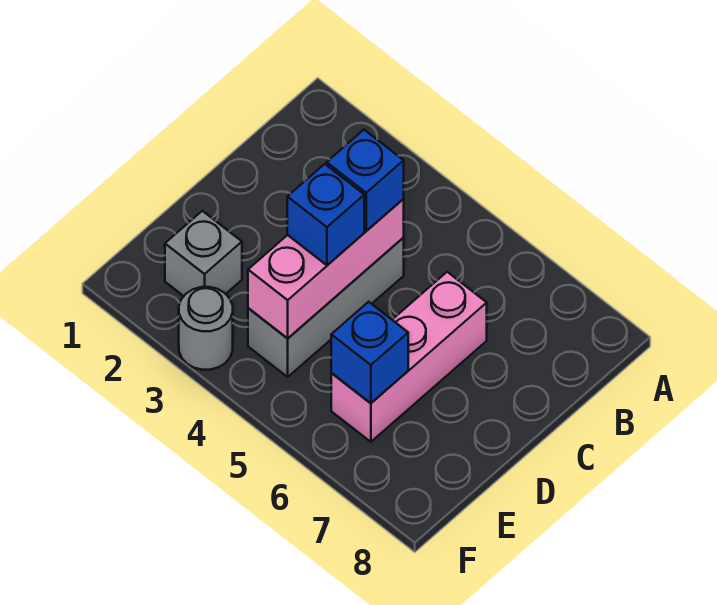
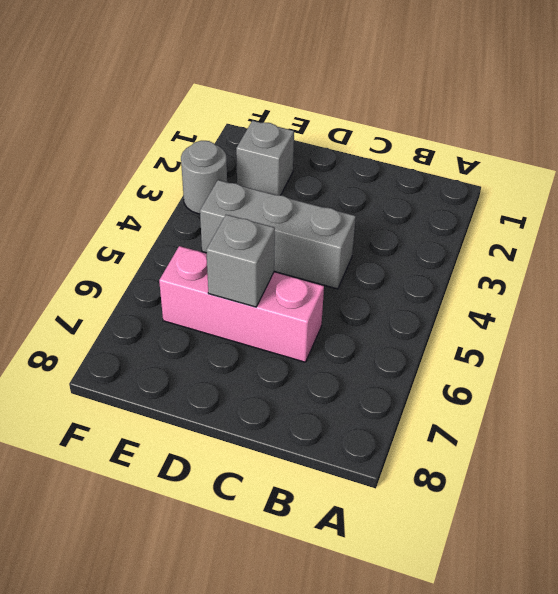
grey brick D6 level 2 -> none
none -> pink brick C4:E4 level 2
none -> blue brick E6 level 2

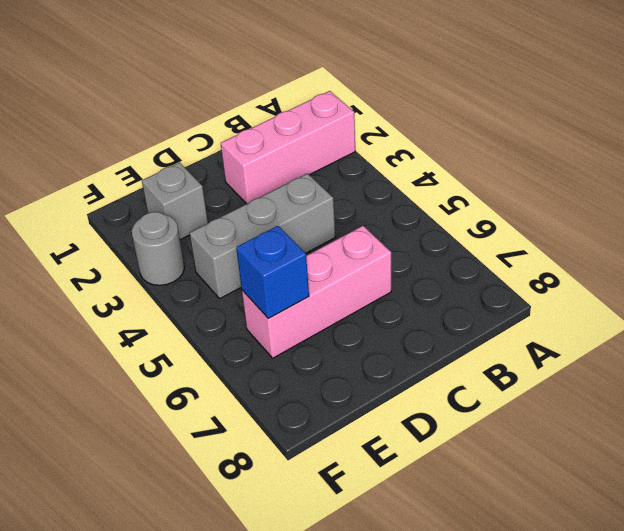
pink brick A2:C2 level 1 -> pink brick C4:E4 level 2
none -> blue brick C4 level 3
none -> blue brick D4 level 3

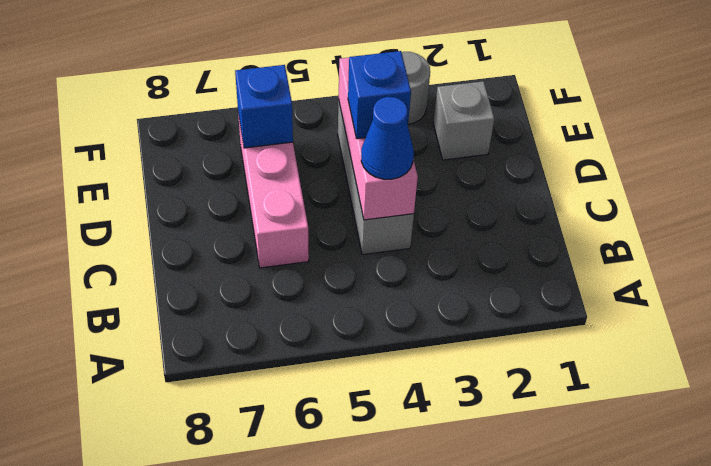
blue cone C4 level 3 -> blue brick C4 level 3

